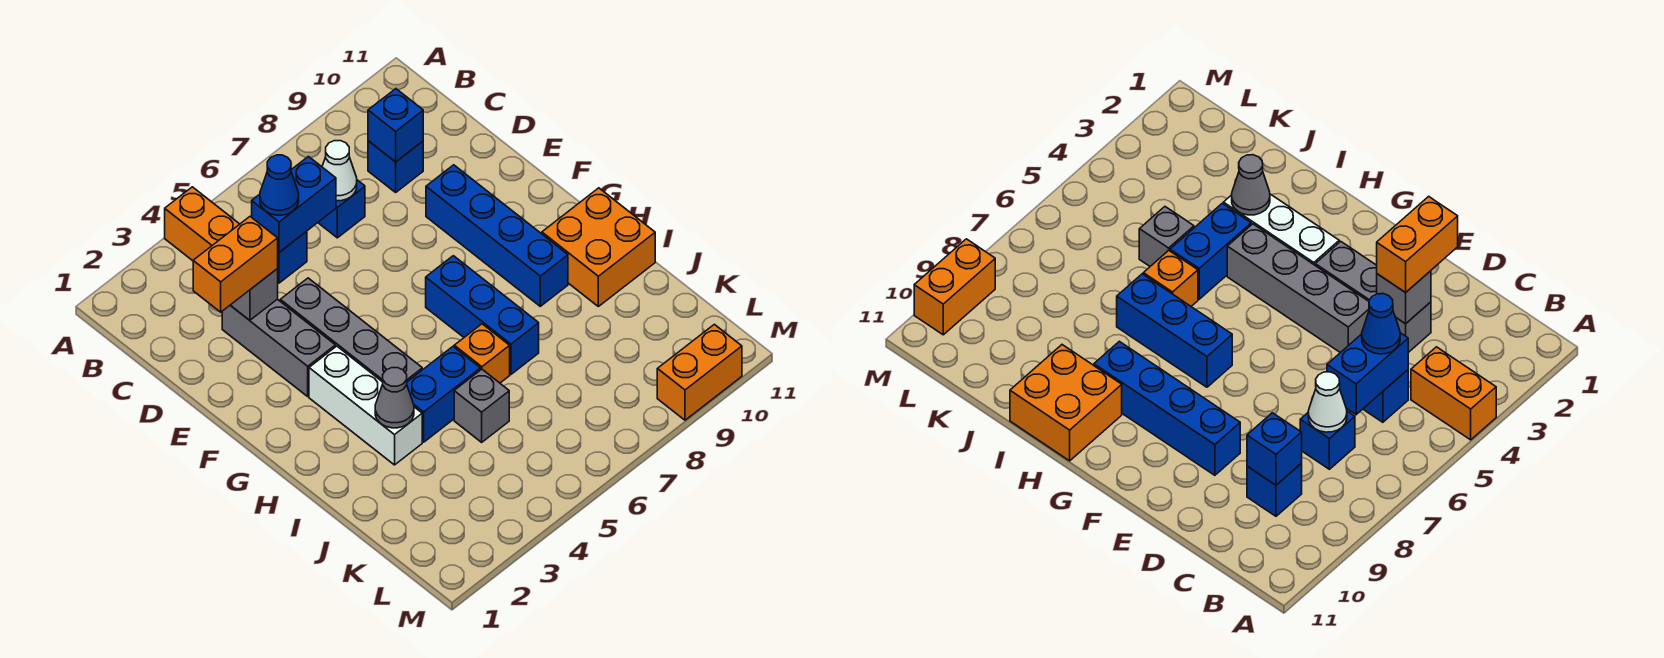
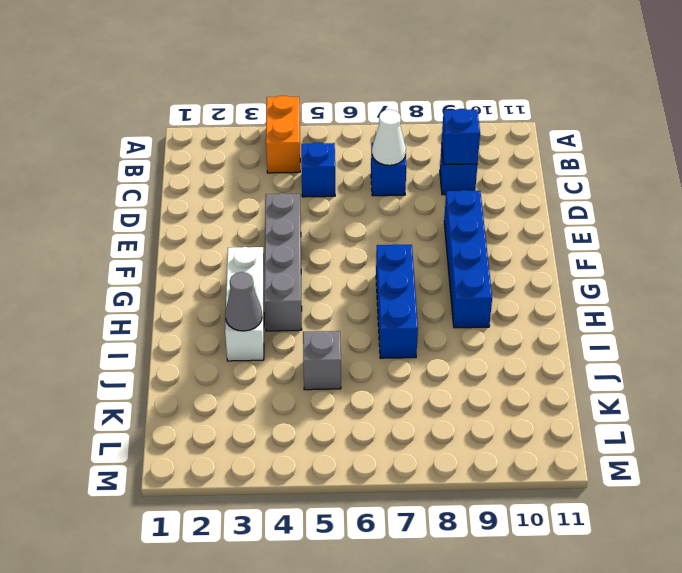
none -> grey brick D3:F3 level 1
none -> orange brick H10:I11 level 1
none -> blue brick I4:I5 level 1

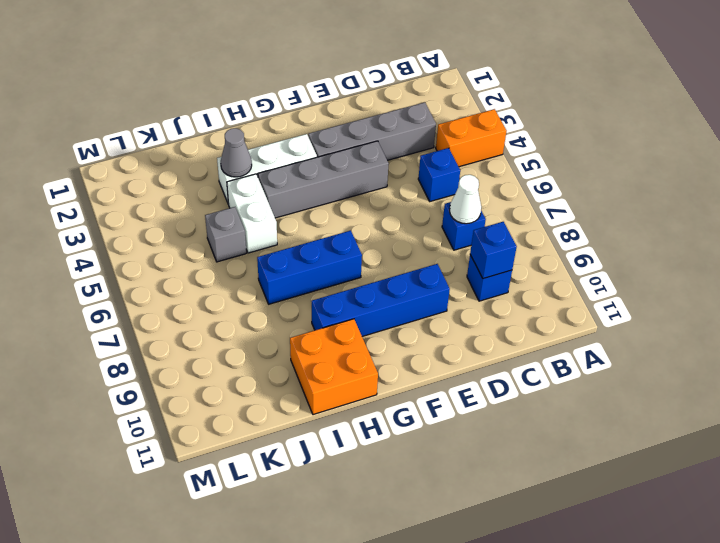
grey brick C3:F3 level 1 -> grey brick D3:F3 level 1
white brick I4:I5 level 1 -> blue brick I4:I5 level 1
none -> orange brick I6 level 1
none -> orange brick M9:M10 level 1
none -> blue brick C5:C6 level 2

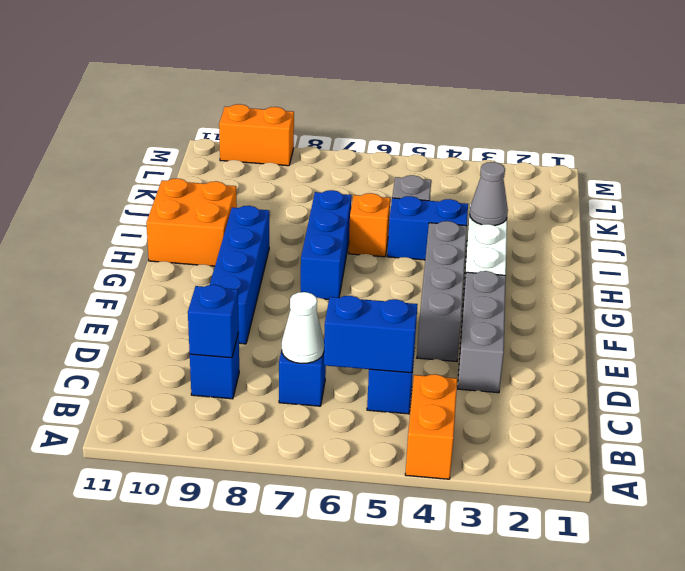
none -> grey brick D3 level 2
none -> blue cone C5 level 3
none -> orange brick D2:D3 level 3

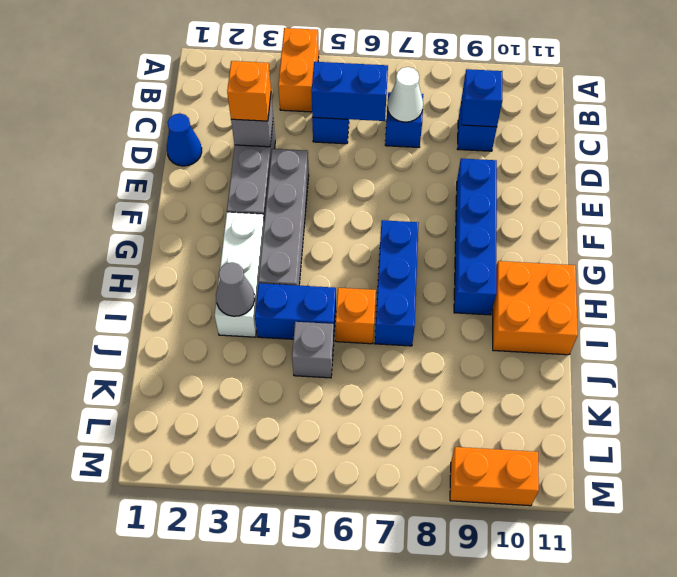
blue cone D1 level 1 -> blue cone C5 level 3
orange brick D3 level 3 -> orange brick D2:D3 level 3

